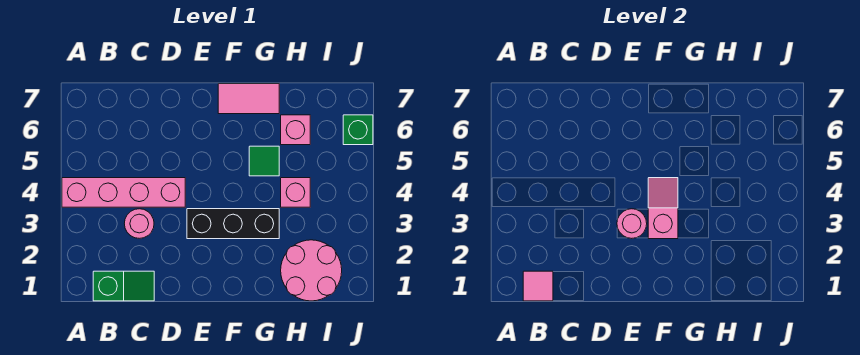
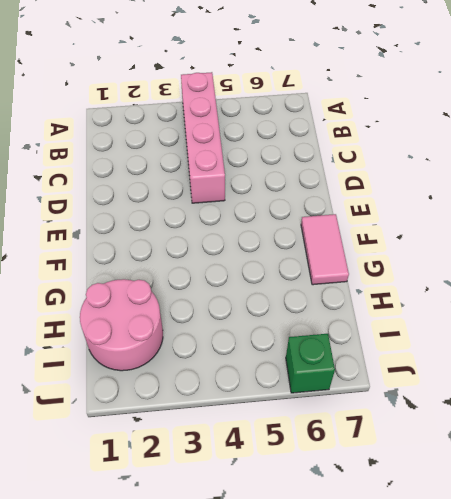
none -> green slope B1:C1 level 1 top B
none -> pink round brick C3 level 1
none -> black brick E3:G3 level 1

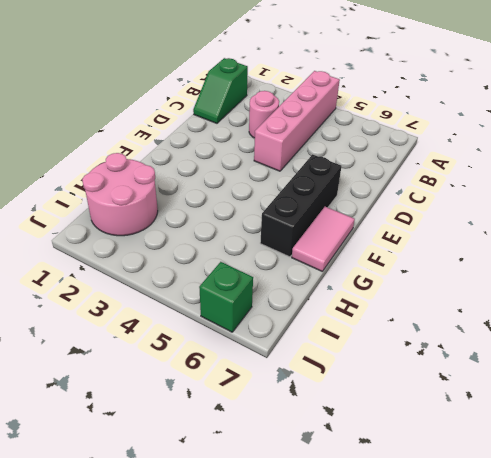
black brick E6:G6 level 1 -> black brick E3:G3 level 1
none -> green tile G5 level 1
none -> pink brick H4 level 1
none -> pink brick H6 level 1

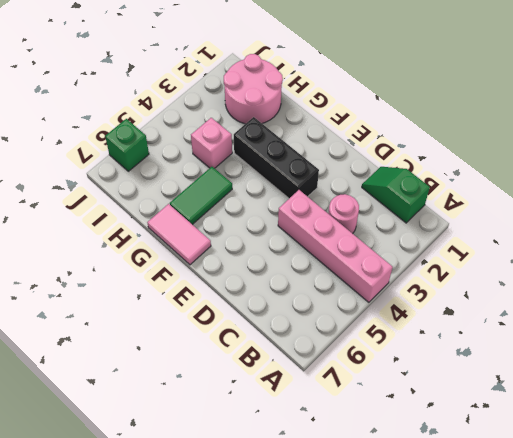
green tile G5:G6 level 1 -> green tile G5 level 1
none -> pink brick H6 level 1
none -> pink tile B1 level 2
none -> pink round brick E3 level 2

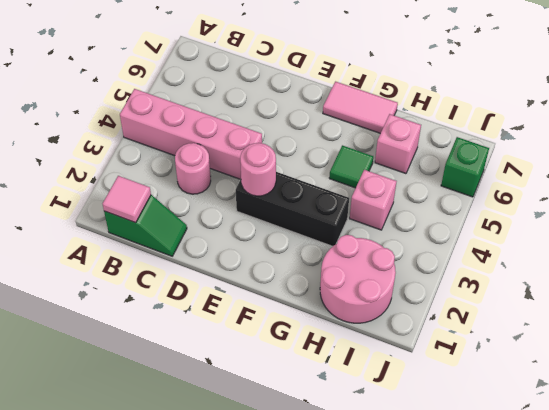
none -> pink slope F3:F4 level 2 top 3

